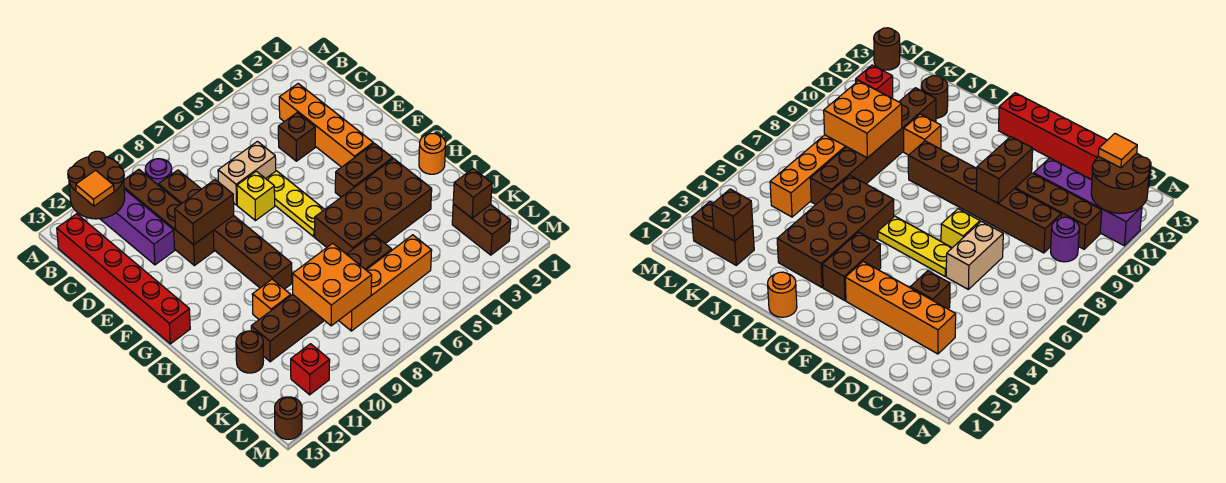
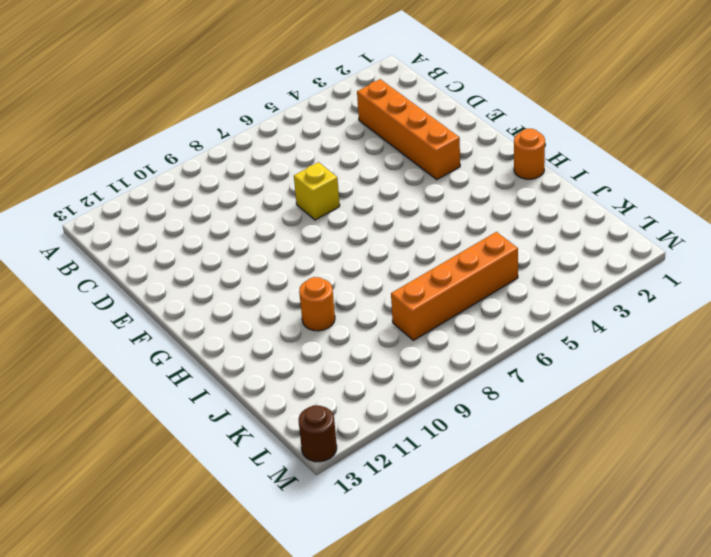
orange round brick I10 level 1 -> orange brick I10 level 1
none -> purple brick A11:D11 level 1
none -> purple round brick B9 level 1
none -> brown brick B10:E10 level 1

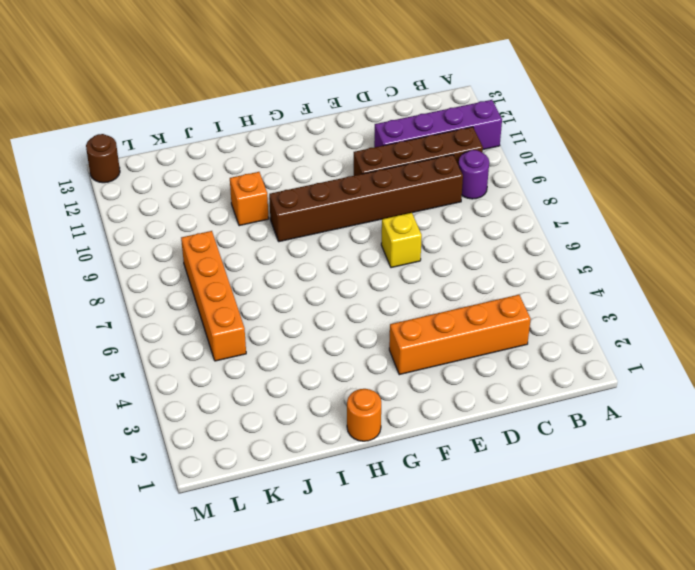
none -> red brick B13:G13 level 1
none -> brown brick D4 level 1
none -> tan brick D6:D7 level 1

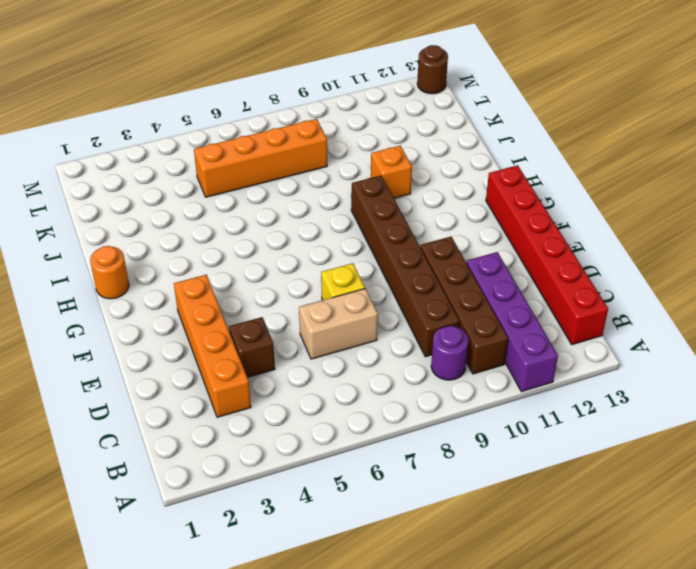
none -> yellow plate E6:G6 level 1
none -> brown brick G3:G4 level 1
none -> brown brick H3:I6 level 1

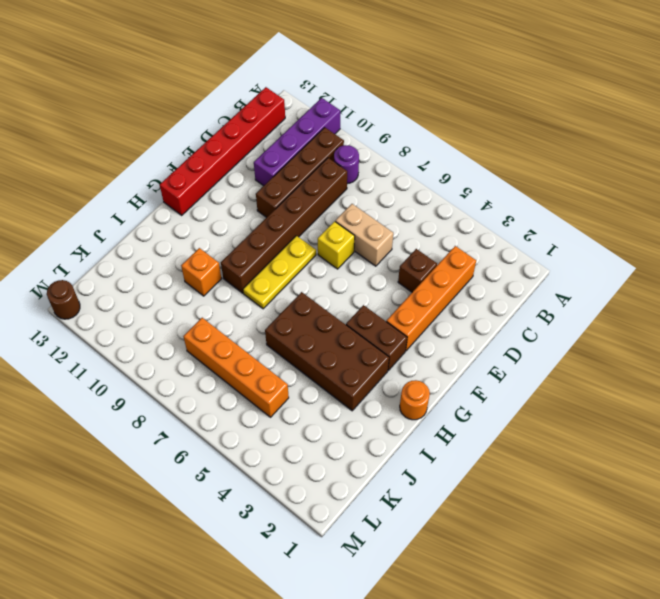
yellow plate F8:H8 level 1 -> yellow plate E6:G6 level 1
none -> brown brick J6:J11 level 1
none -> brown round brick J12 level 1
none -> brown brick K2:L2 level 1

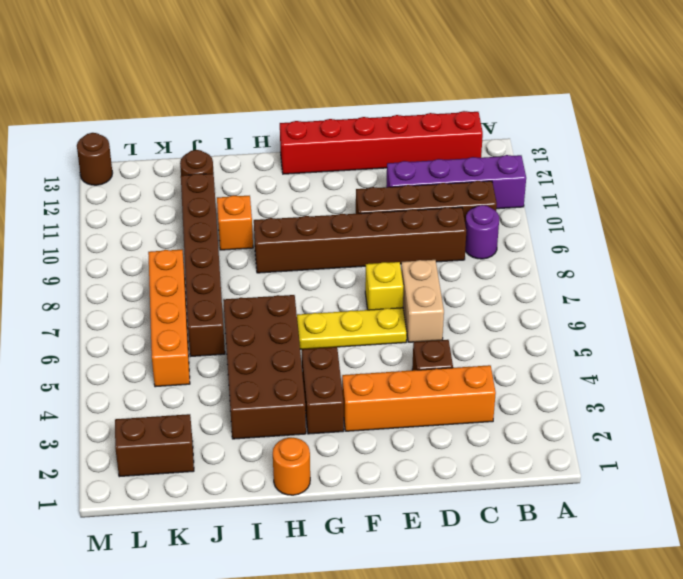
none -> red brick L11 level 1
none -> brown round brick A11:B12 level 2
none -> brown brick E9:E10 level 2

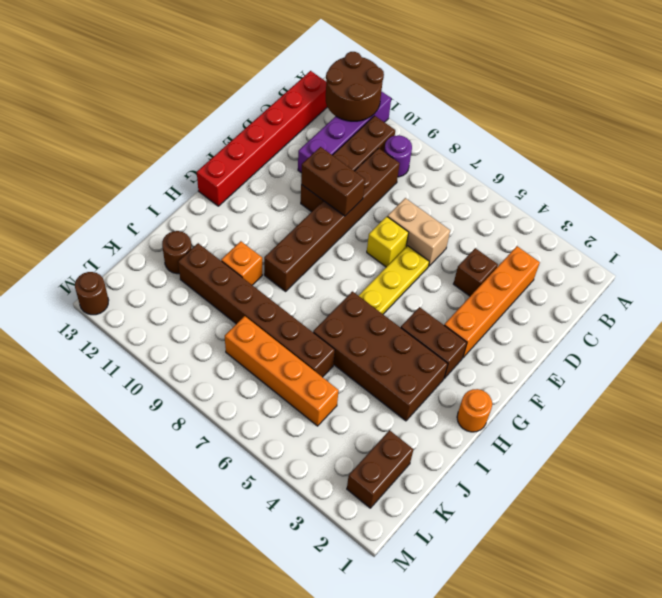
none -> red brick L11 level 1
none -> orange brick J8:K9 level 2
none -> brown brick K2 level 2

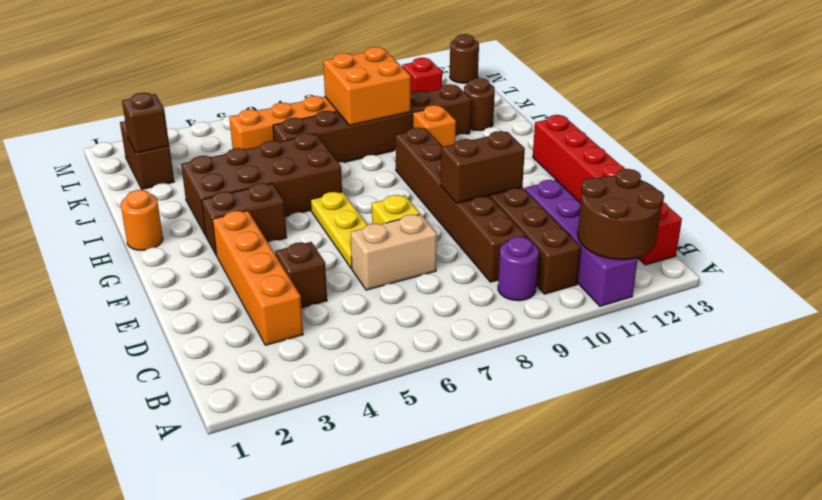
none -> orange tile B12 level 3

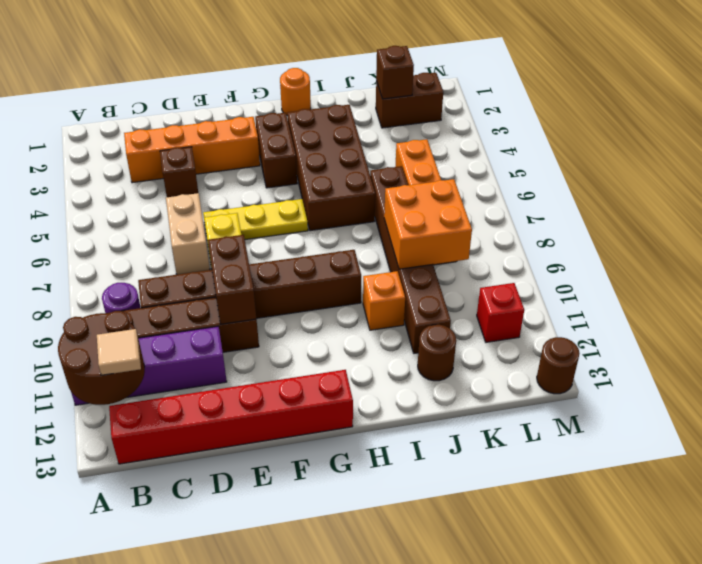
tan tile B12 level 3 -> orange tile B12 level 3

